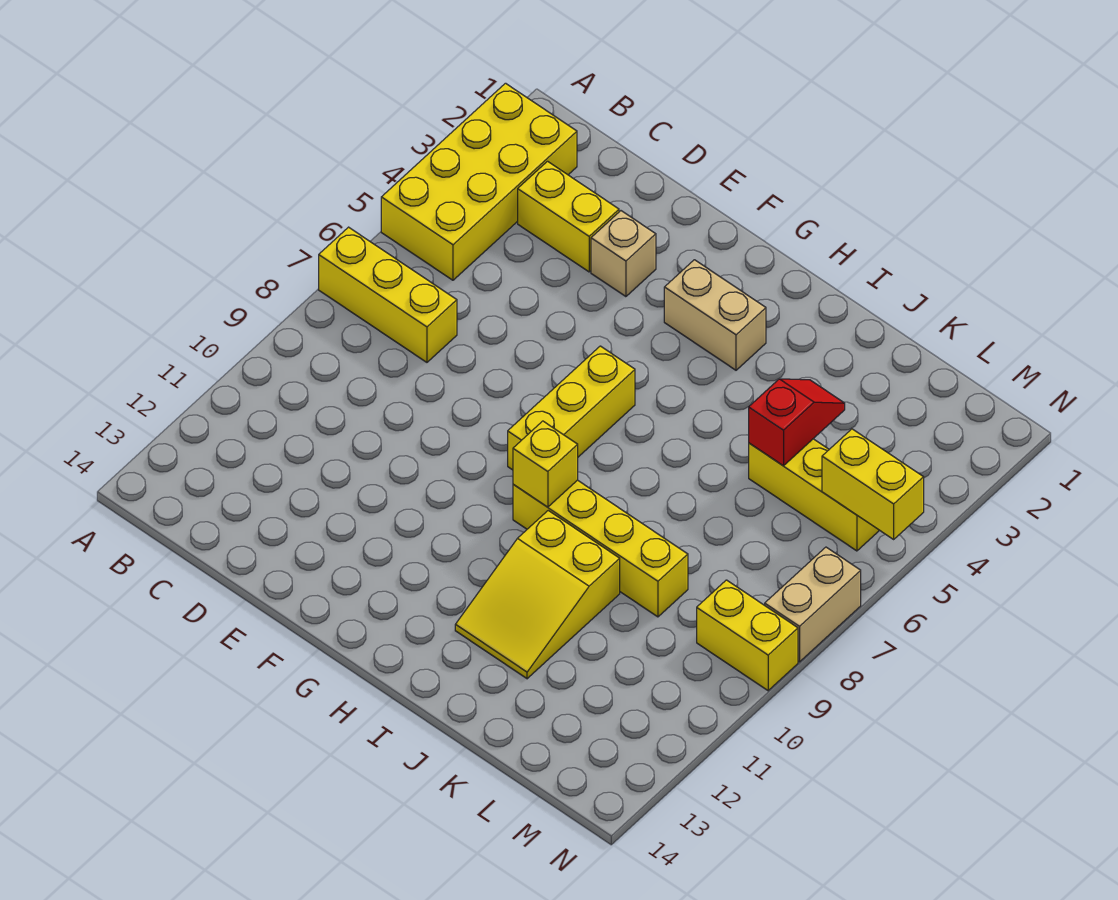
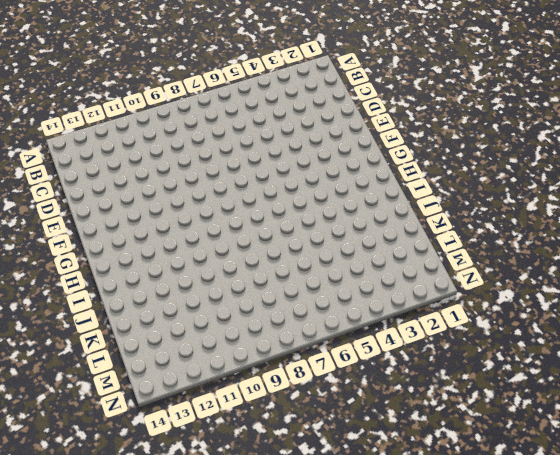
none -> yellow brick A2:B5 level 1
none -> yellow brick A7:C7 level 1
none -> yellow brick C3:D3 level 1

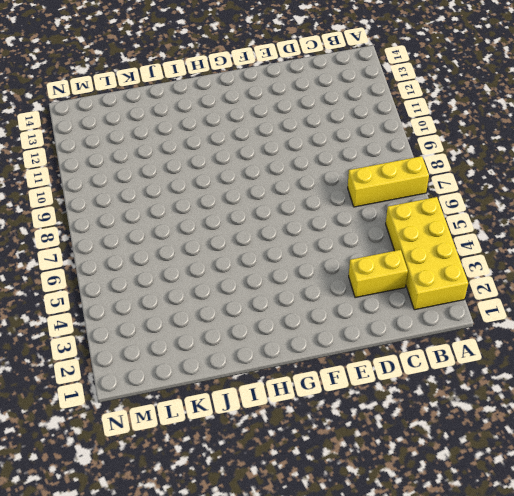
none -> tan brick E3 level 1
none -> tan brick G3:H3 level 1
none -> yellow brick G6:G8 level 1

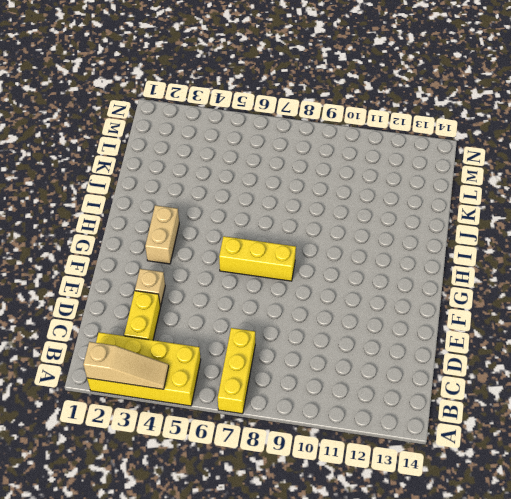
tan slope A2:A4 level 2 top 2 -> none
none -> yellow brick H9:K9 level 1
none -> yellow slope I10:J12 level 1 top 10
none -> yellow brick K5:M5 level 1

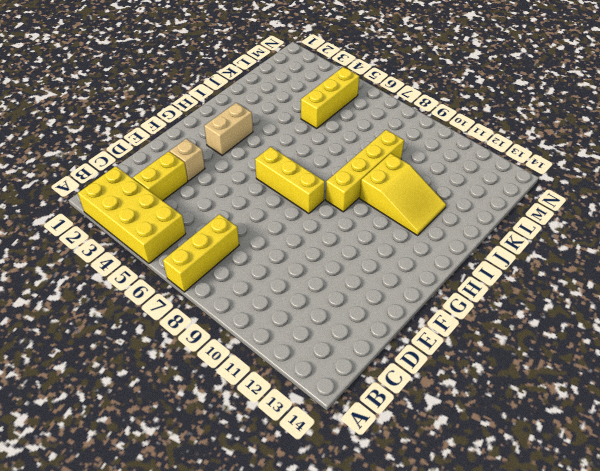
none -> yellow brick M9:N9 level 1
none -> tan brick N7:N8 level 1
none -> yellow brick H9 level 2

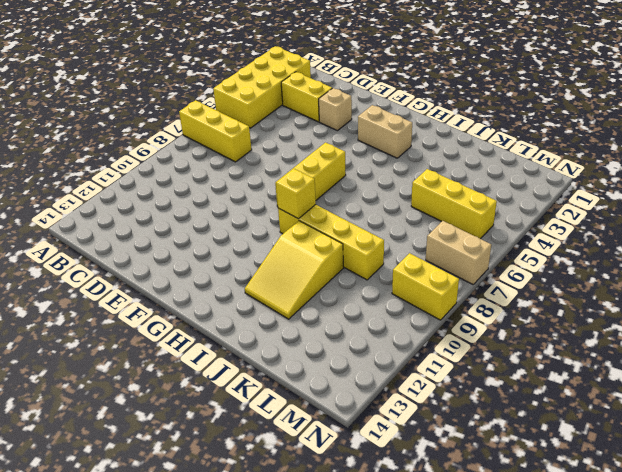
tan brick M7:N7 level 1 -> tan brick N7:N8 level 1
none -> red slope K4:K5 level 2 top 5
none -> yellow brick M5:N5 level 2

